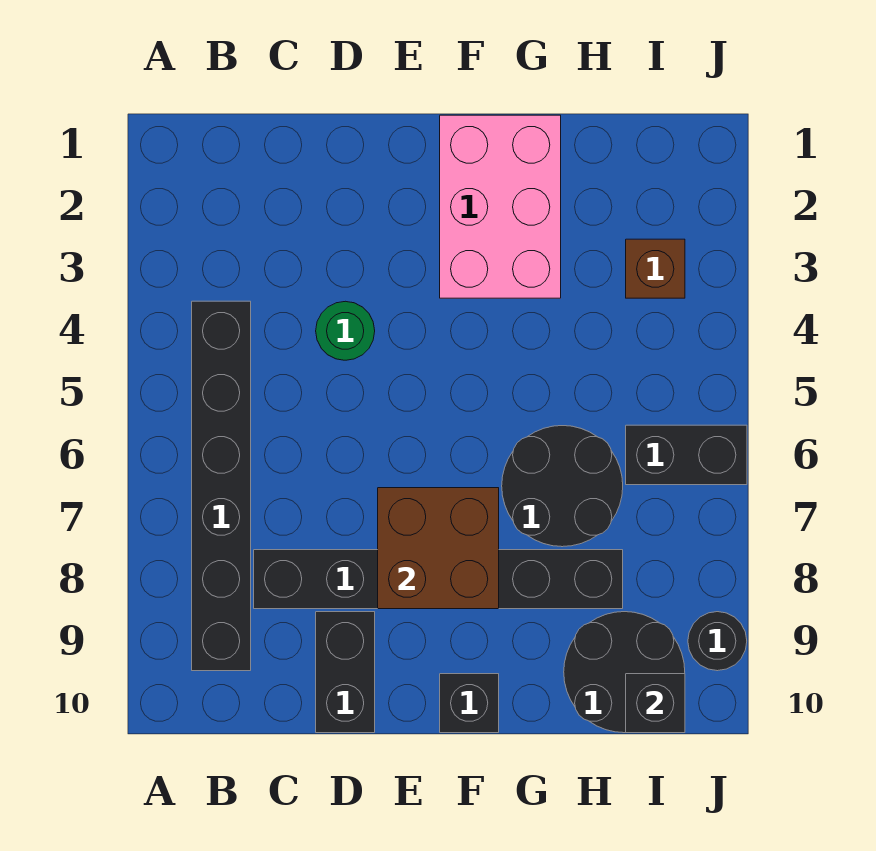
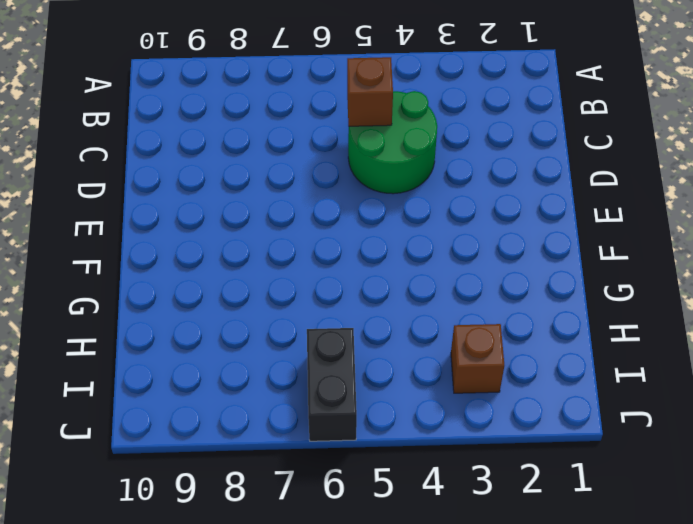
green round brick C4:D5 level 1 -> green round brick D4 level 1
brown brick C5 level 2 -> none
none -> black brick B4:B9 level 1
none -> black brick C8:H8 level 1
none -> black brick D9:D10 level 1

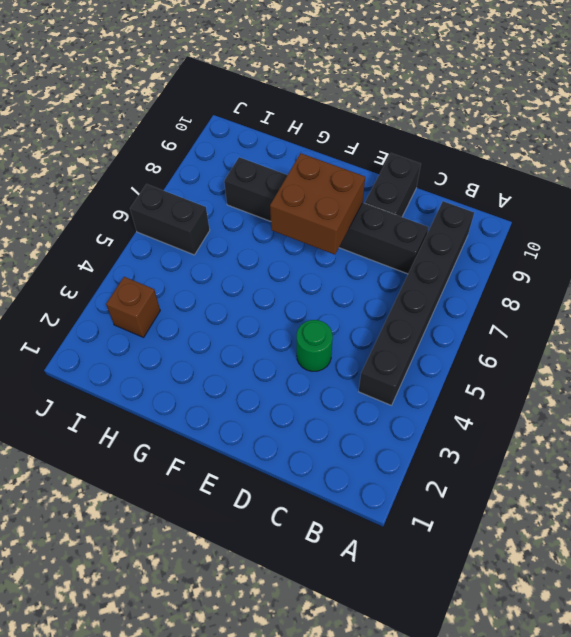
none -> pink brick F1:G3 level 1
none -> black brick F10 level 1
none -> black round brick G6:H7 level 1

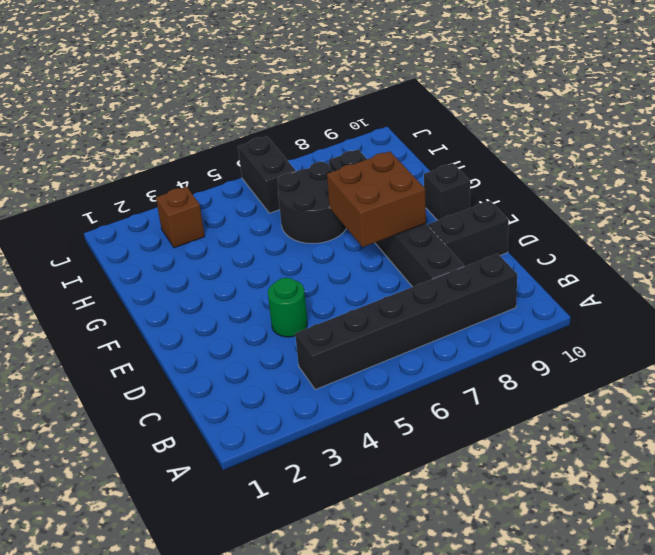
none -> pink brick F1:G3 level 1
none -> black round brick H9:I10 level 1
none -> black round brick J9 level 1

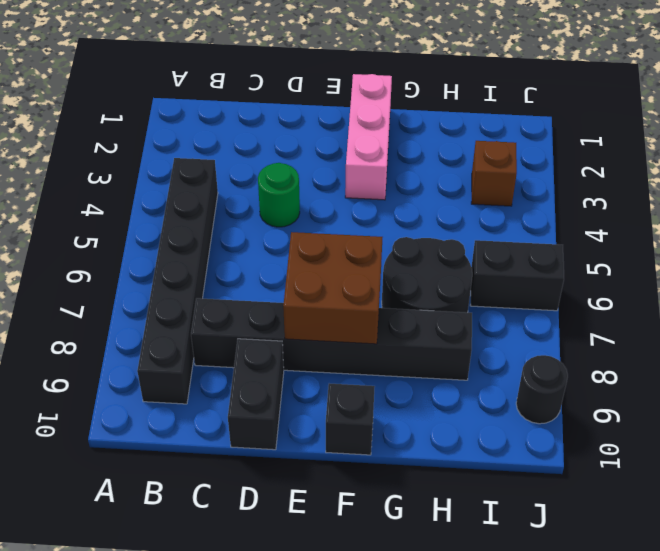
pink brick F1:F3 level 1 -> pink brick F1:G3 level 1
none -> black round brick H9:I10 level 1
none -> black brick I10 level 2

